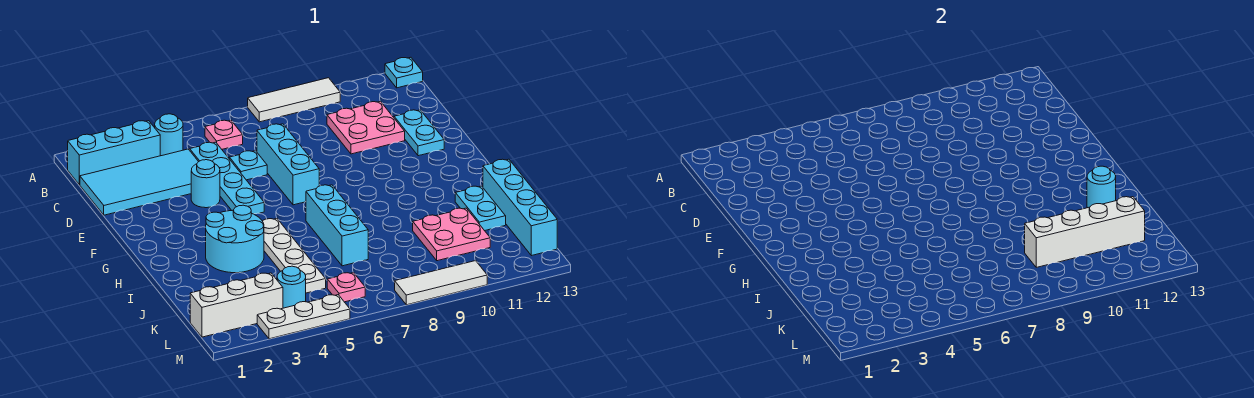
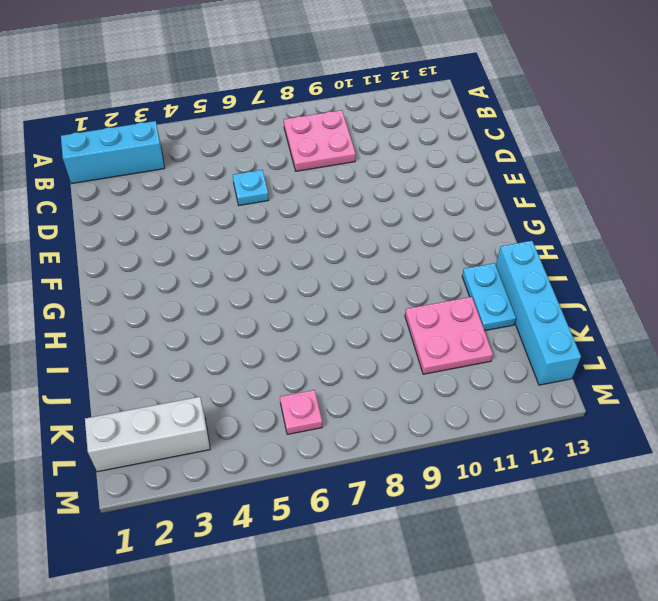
pink plate B8:C9 level 1 -> pink plate C10:D11 level 1
none -> white tile A8:A10 level 1
none -> cyan plate A13 level 1
none -> cyan round brick B4 level 1

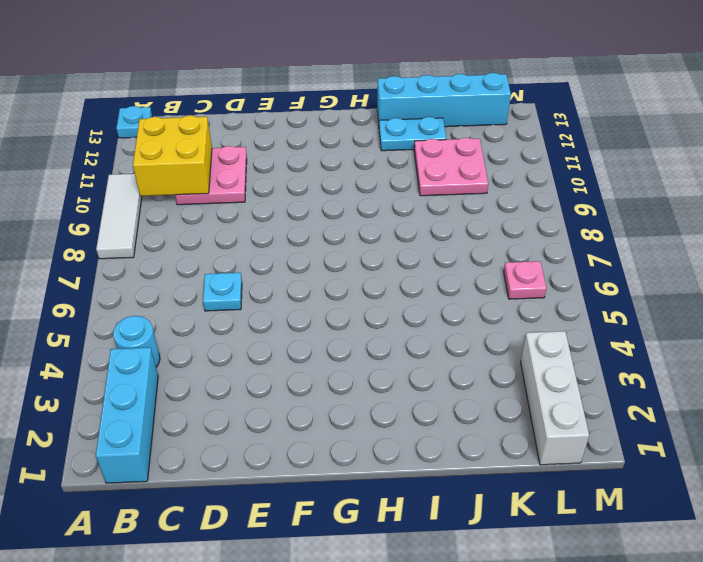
yellow brick B10:C11 level 2 -> none
none -> pink plate B6 level 1
none -> cyan tile C1:D4 level 1
none -> cyan plate C5:F5 level 1

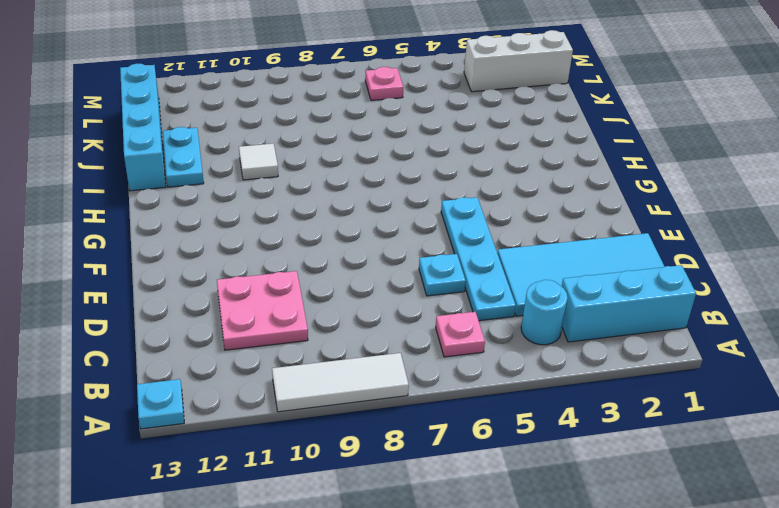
white tile I10 level 1 -> none
none -> cyan brick D7:F7 level 1
none -> cyan plate D12:E12 level 1
none -> cyan round brick E4 level 1

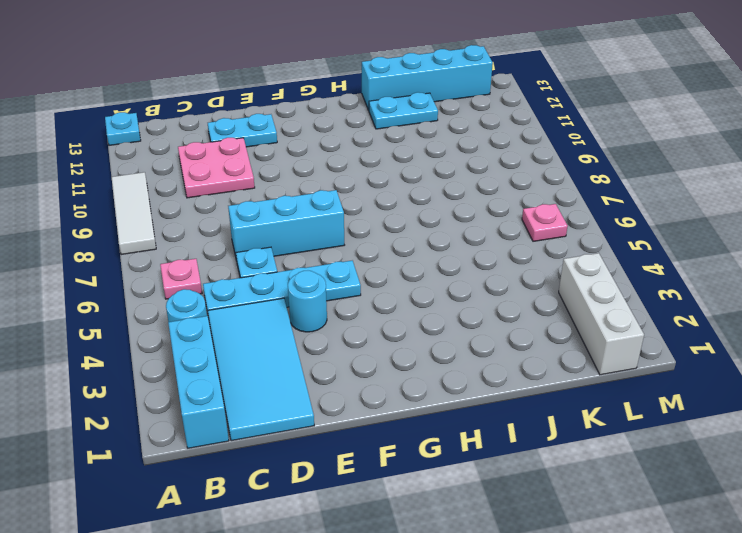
none -> cyan round brick H3:I4 level 1
none -> white plate H5:K5 level 1
none -> cyan brick H7:J7 level 1

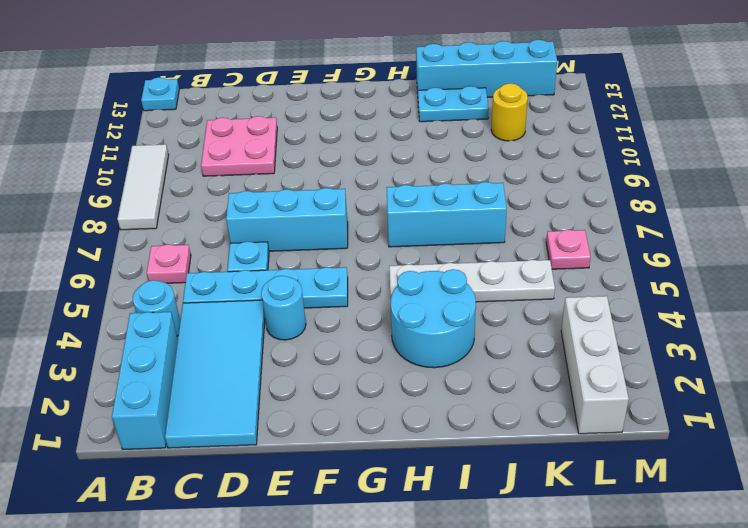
yellow round brick K11 level 1 -> pink plate J10:K11 level 1
none -> cyan plate D12:E12 level 1
none -> cyan round brick L4 level 1
none -> white plate M3:M5 level 1

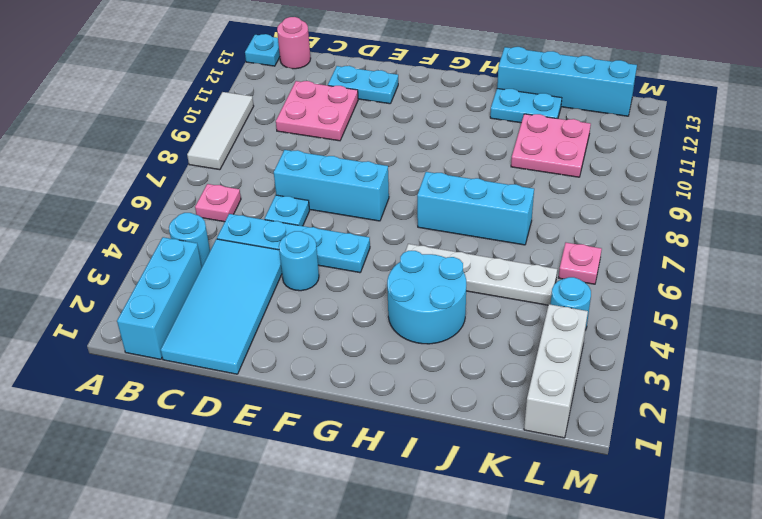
pink round brick B13 level 1 -> none
none -> white plate M3:M5 level 1
none -> white tile M8:M10 level 1
none -> cyan round brick I12 level 2

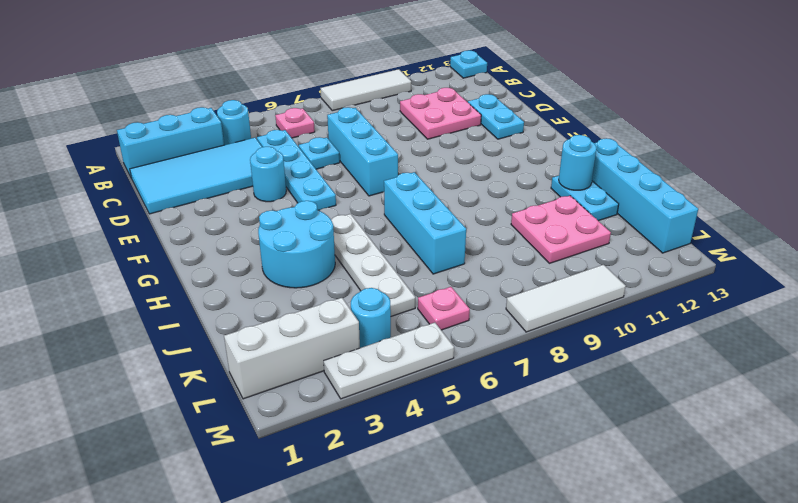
none -> white brick K9:K12 level 2

